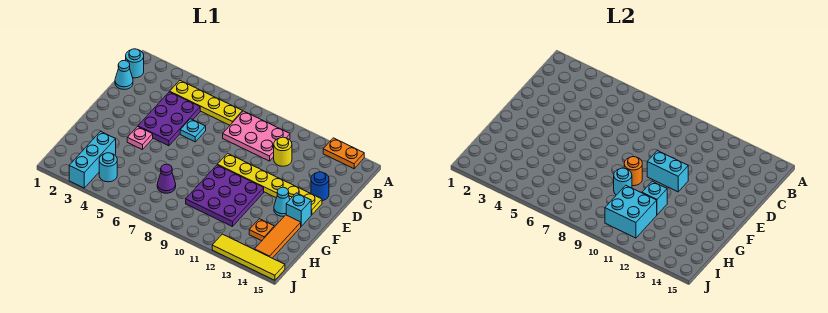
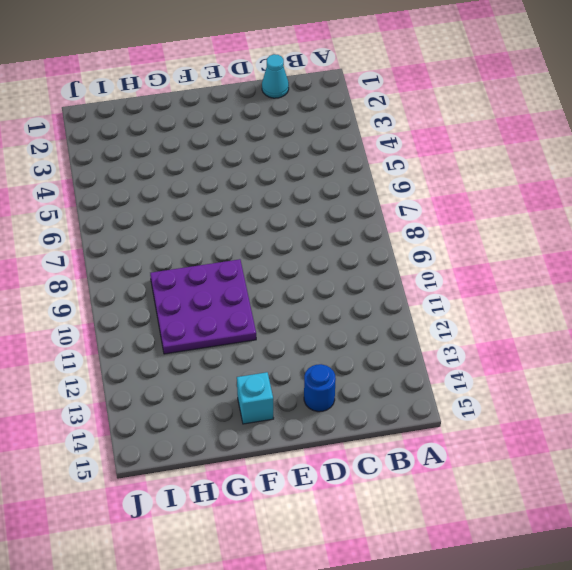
none -> orange plate A13:A14 level 1
none -> cyan round brick B1 level 1
none -> yellow plate B4:B7 level 1

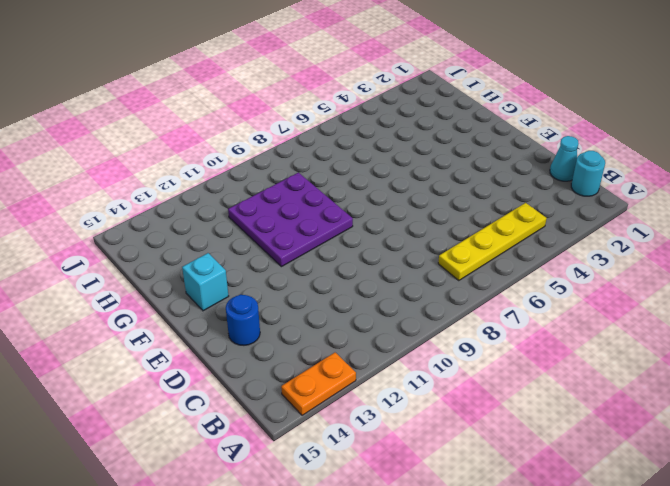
none -> pink plate B8:C10 level 1
none -> purple plate C4:E5 level 1
none -> yellow round brick C11 level 1

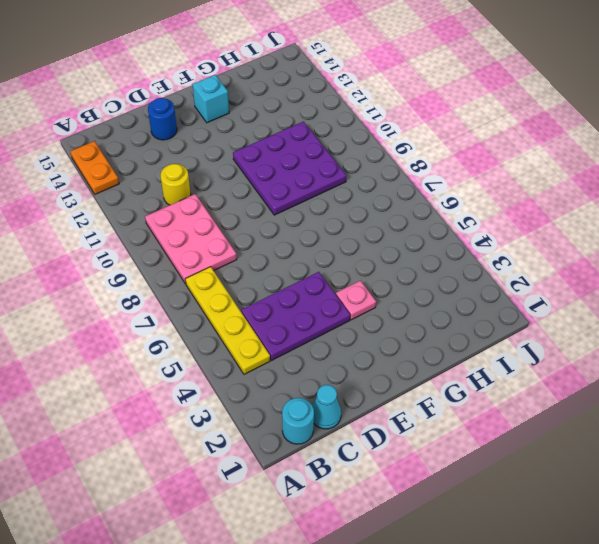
none -> cyan plate D6 level 1
none -> yellow plate E9:E14 level 1
none -> cyan cone F13 level 1

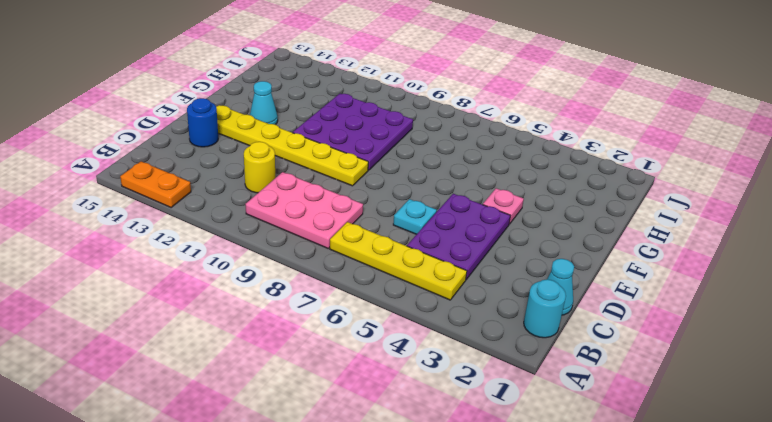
none -> cyan brick F14 level 1
none -> orange tile G14:I14 level 1
none -> cyan brick H3:J3 level 1

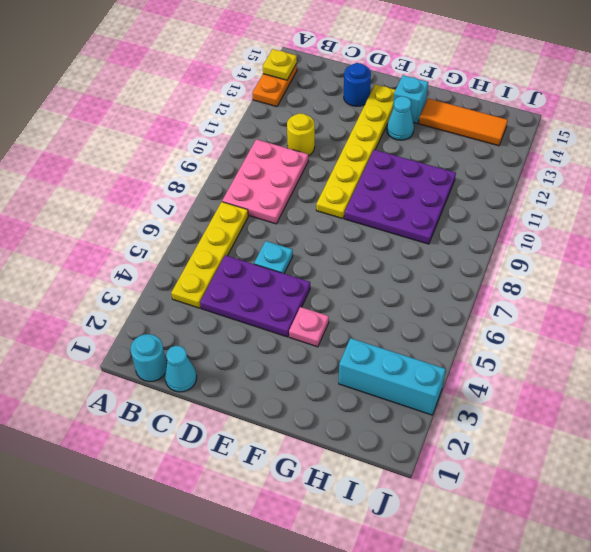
yellow plate A14 level 2 -> none
none -> purple cone H7 level 1
none -> orange plate H13 level 1
none -> cyan round brick I4 level 1

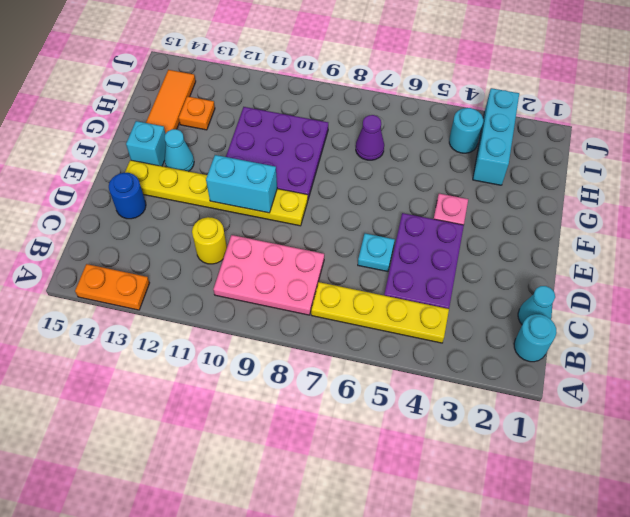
none -> yellow tile J12:J15 level 1
none -> orange round brick F9 level 2
none -> cyan round brick G9 level 2

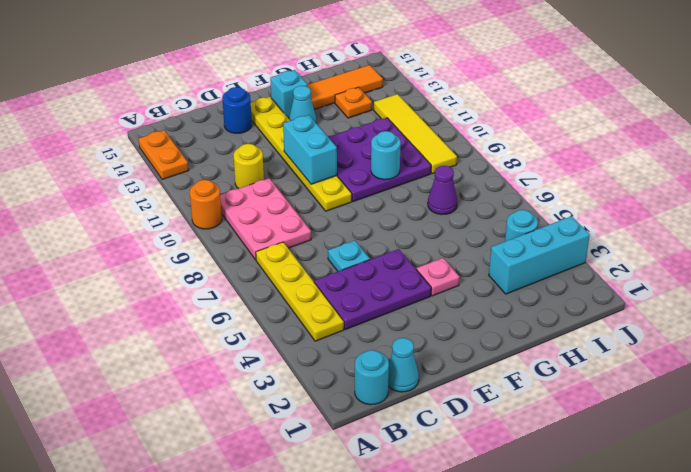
orange round brick A10 level 1 -> orange round brick F9 level 2
yellow tile I9:I12 level 1 -> yellow tile J12:J15 level 1
none -> cyan brick G11 level 2
none -> cyan brick H10:I11 level 2

